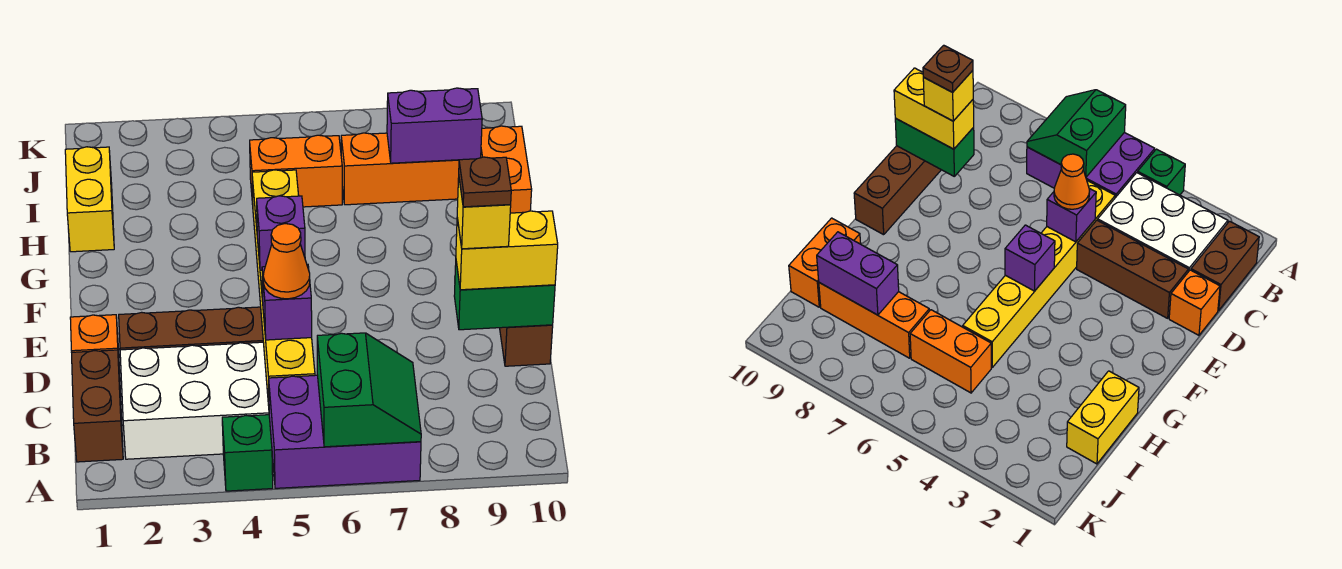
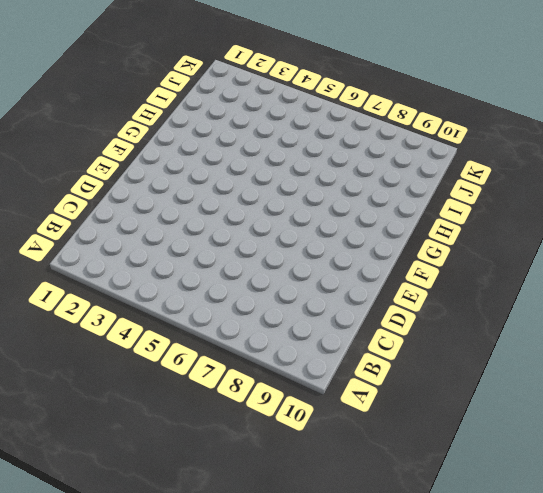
none -> green brick A4 level 1
none -> purple brick A5:B7 level 1
none -> brown brick B1:C1 level 1

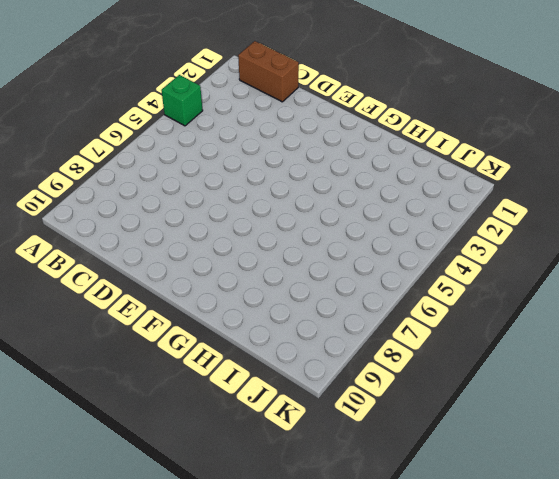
none -> purple brick A5:B7 level 1
none -> white brick B2:C4 level 1
none -> yellow brick C5:H5 level 1

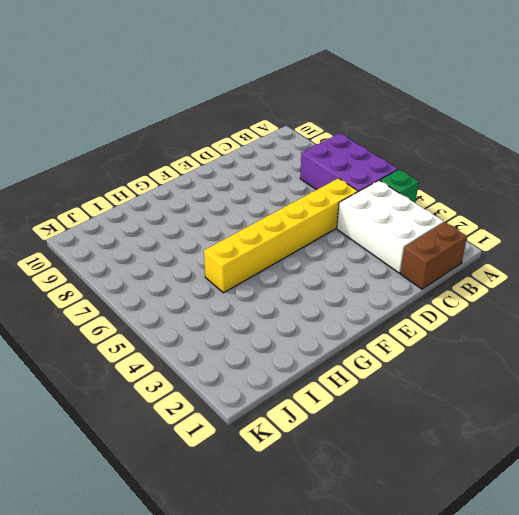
none -> orange brick D1 level 1
none -> brown brick D2:D4 level 1
none -> brown brick D10:F10 level 1

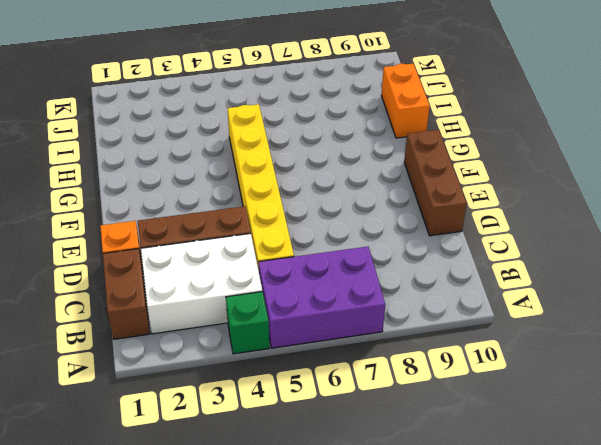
none -> yellow brick H1:I1 level 1
none -> orange brick I5:I6 level 1
none -> orange brick I7:I9 level 1

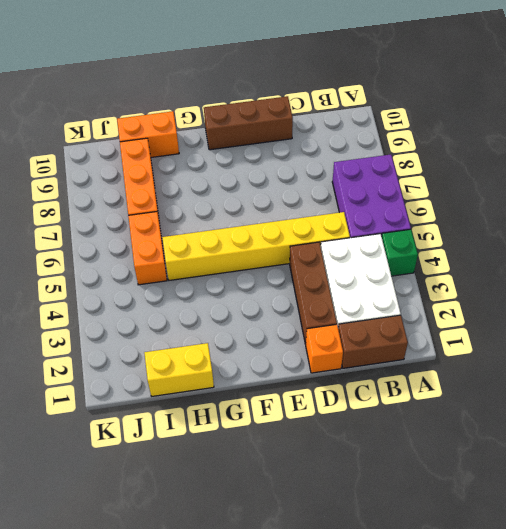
none -> green slope A6:B7 level 2 top 6
none -> purple brick D5 level 2
none -> green brick D9:D10 level 2

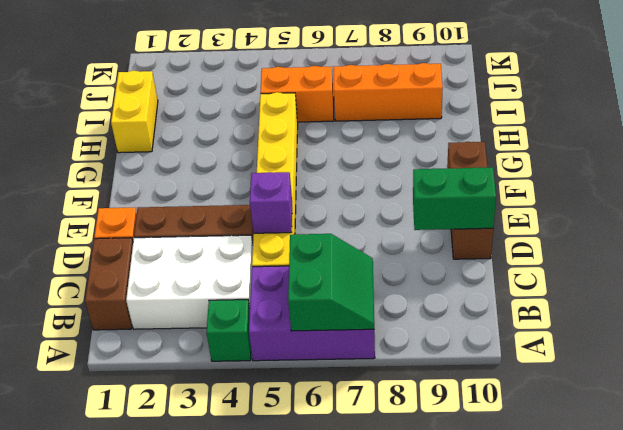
none -> orange brick H10:I10 level 1
none -> purple brick F5 level 2
none -> purple brick I8:I9 level 2

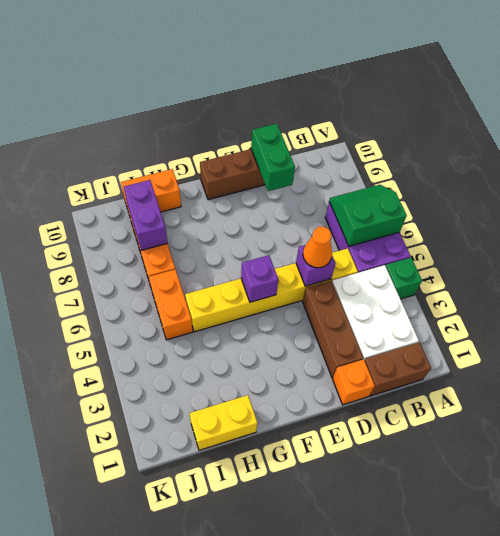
none -> yellow brick D9:D10 level 3
none -> yellow brick D9 level 4
none -> brown plate D9 level 5

